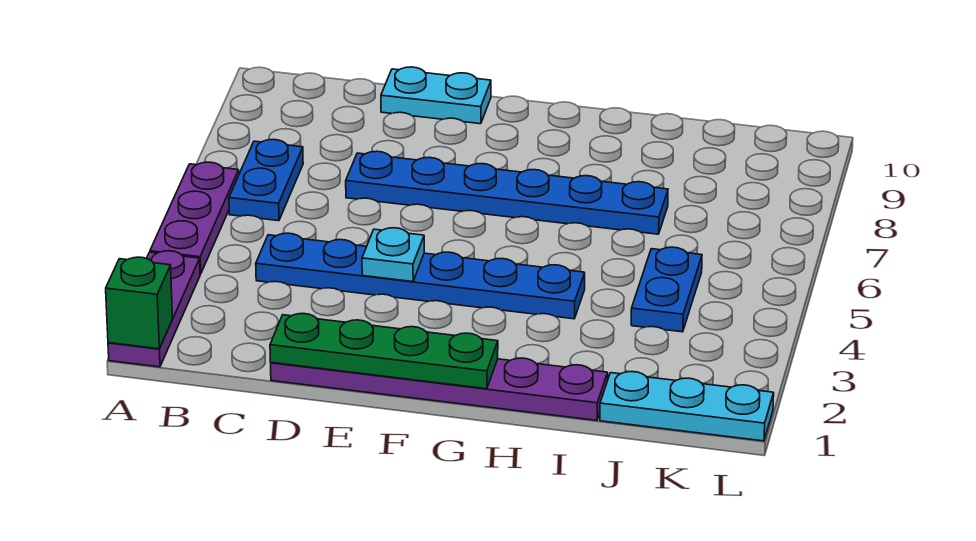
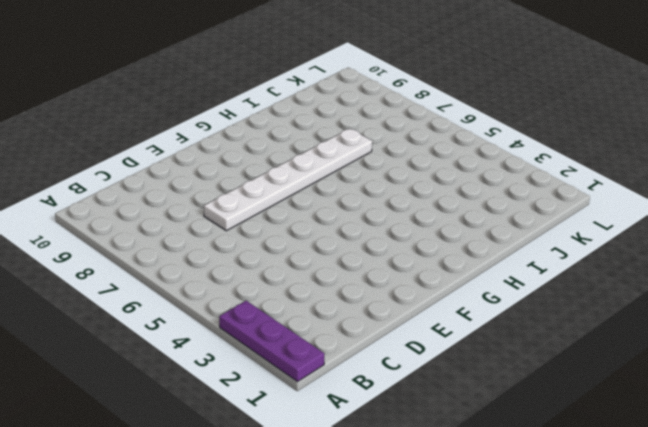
white plate D7:I7 level 1 -> blue plate D7:I7 level 1
none -> purple plate A4:A6 level 1
none -> blue plate B6:B7 level 1
none -> blue plate C4:H4 level 1

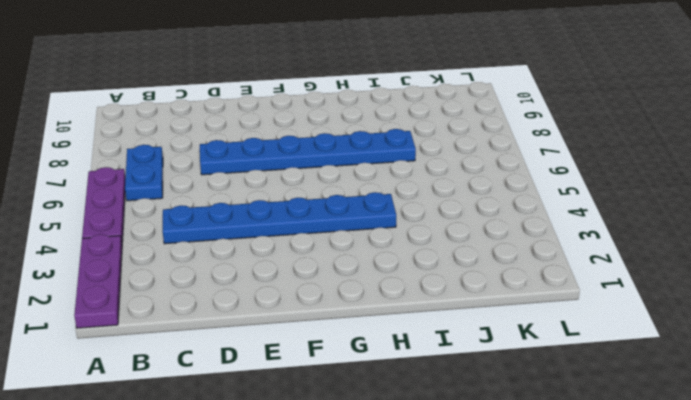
none -> purple plate D1:I1 level 1
none -> cyan plate D10:E10 level 1
none -> cyan plate J1:L1 level 1

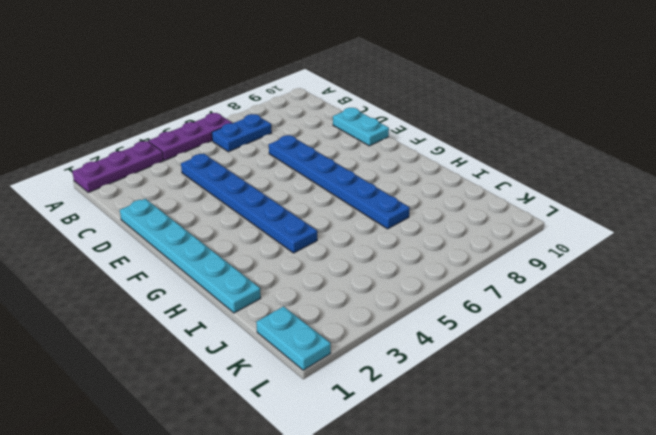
cyan plate D1:I1 level 1 -> purple plate D1:I1 level 1
cyan plate K1:L1 level 1 -> cyan plate J1:L1 level 1
none -> blue plate J4:J5 level 1
none -> green brick A1 level 2
none -> green plate D1:G1 level 2

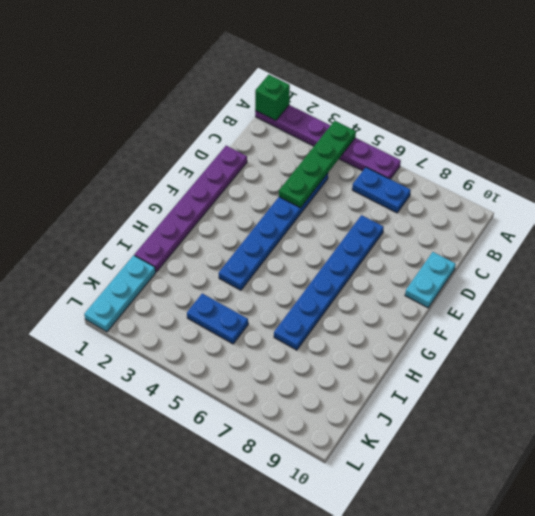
green plate A4:D4 level 2 -> green plate D1:G1 level 2
none -> cyan plate E4 level 2

